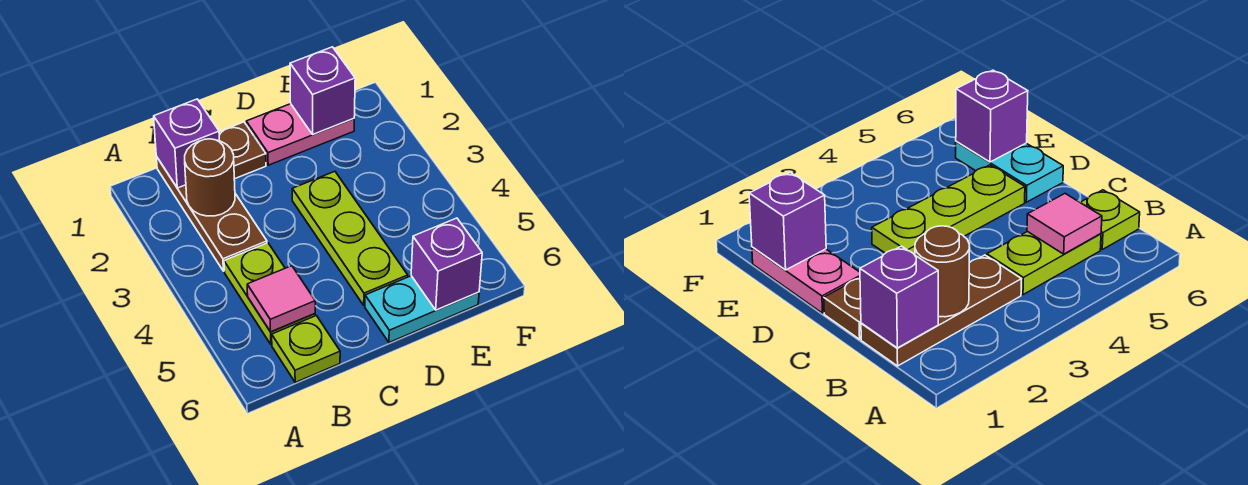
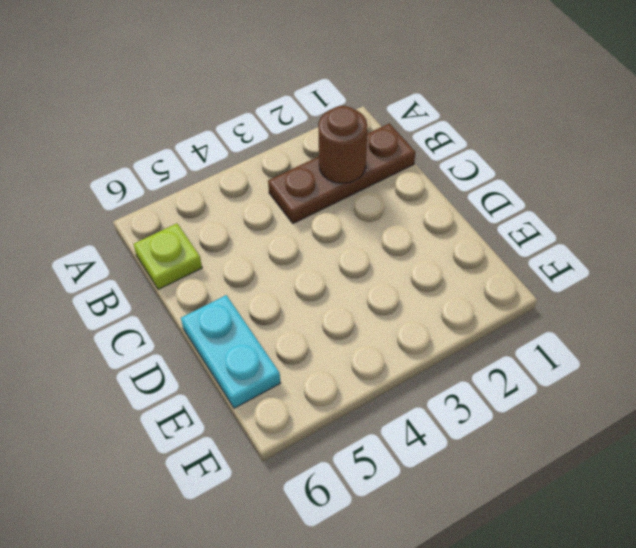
none -> lime plate B4:B5 level 1
none -> brown plate C1 level 1
none -> pink plate D1:E1 level 1

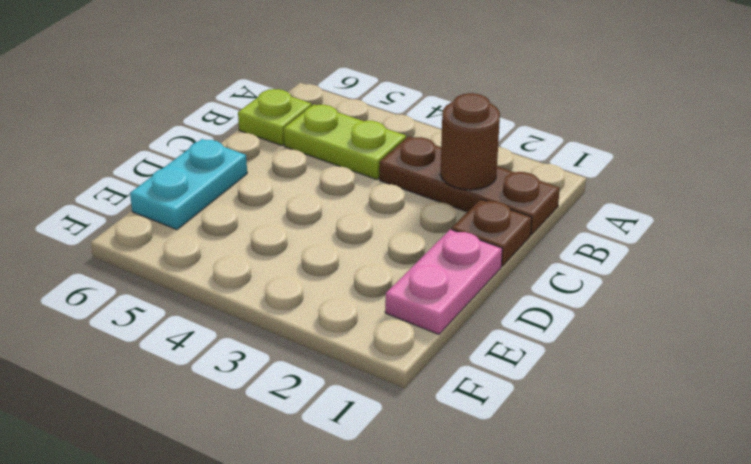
none -> lime plate D3:D5 level 1
none -> purple brick B1 level 2
none -> pink tile B5 level 2

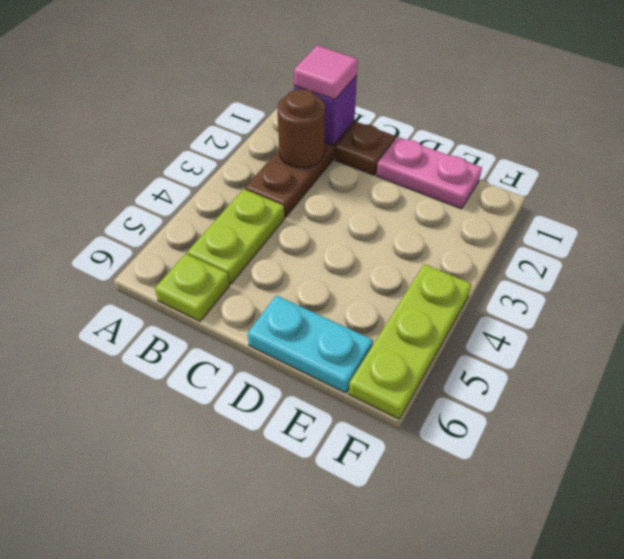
pink tile B1 level 3 -> pink tile B5 level 2
lime plate F4:F6 level 1 -> lime plate D3:D5 level 1
none -> purple brick E1 level 2
none -> purple brick E6 level 2

